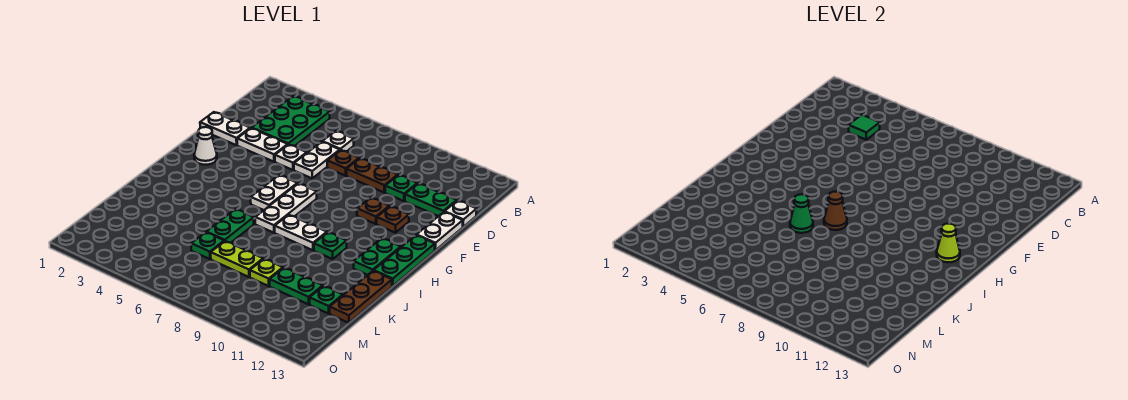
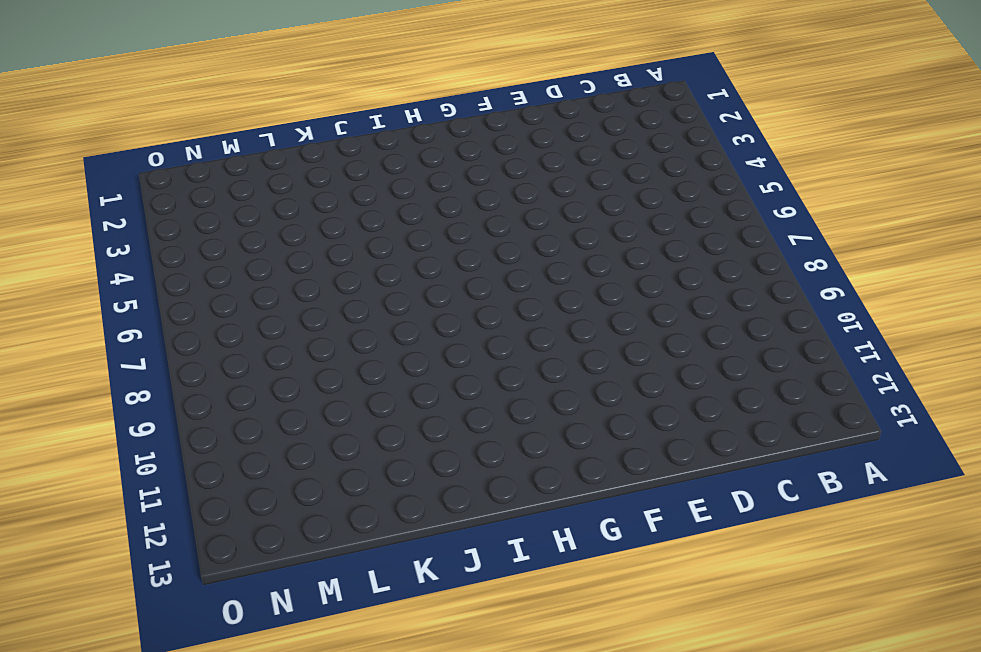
none -> green plate B3:D4 level 1
none -> white plate C6 level 1
none -> white plate D6:E6 level 1
none -> brown plate D7 level 1

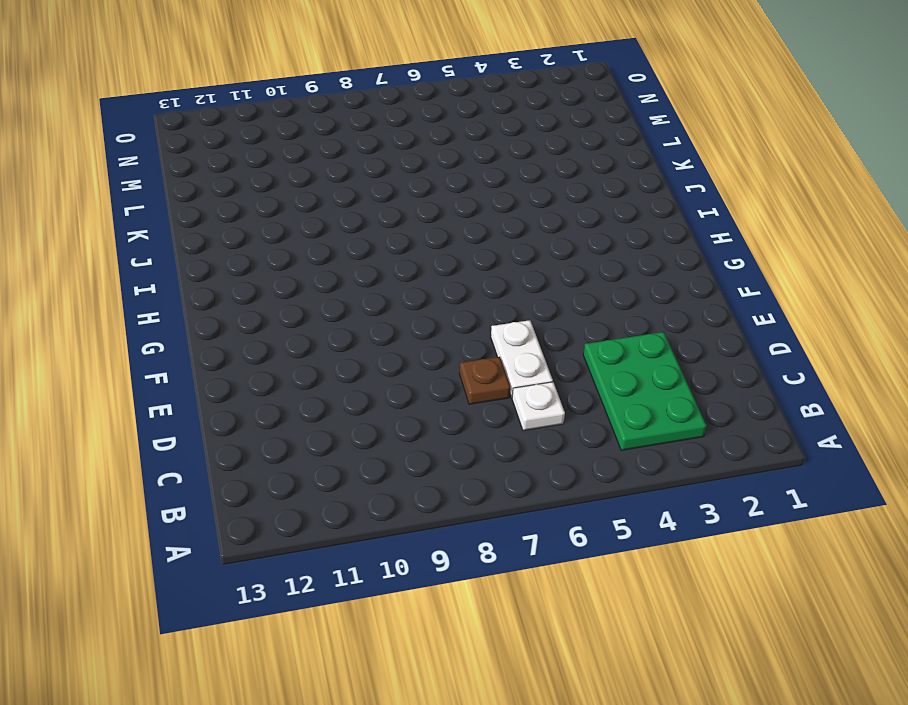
none -> brown plate D8:D9 level 1
none -> green plate D10 level 1
none -> green plate D11:D12 level 1
none -> white plate D13 level 1

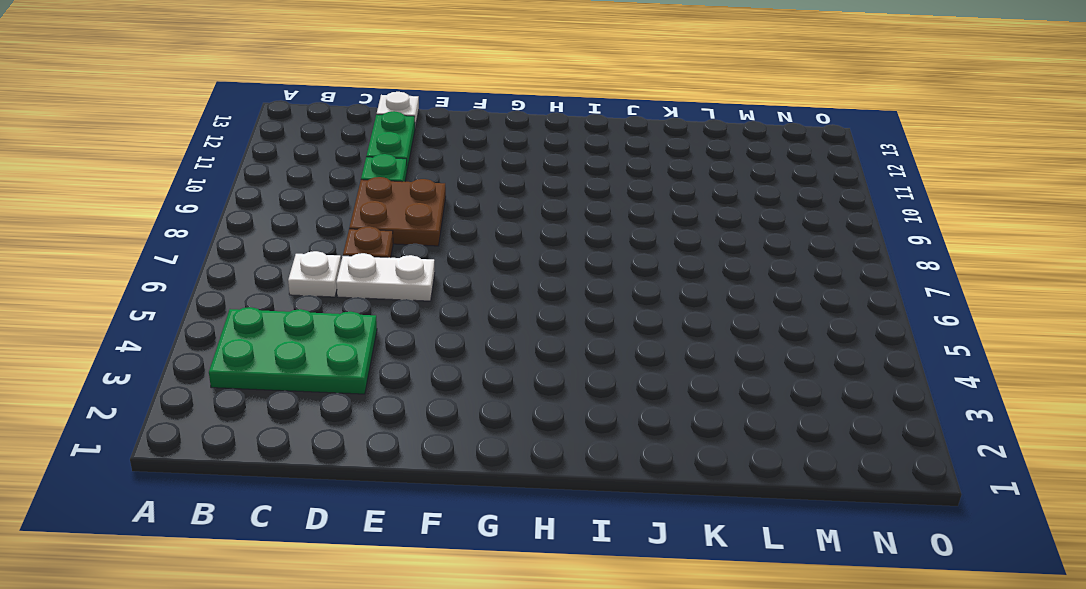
brown plate D8:E9 level 1 -> brown plate D8:D9 level 1
none -> white plate E1:E2 level 1
none -> white plate E3:E4 level 1
none -> white plate E5 level 1
none -> white plate E13:F13 level 1

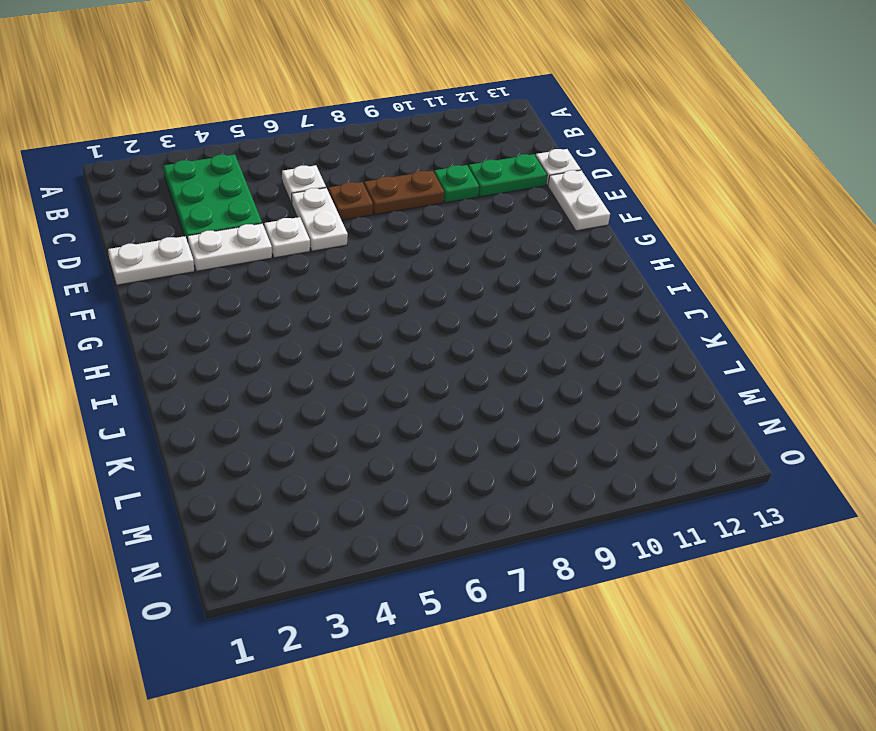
none -> brown plate F10 level 1
none -> brown plate F11 level 1
none -> white cone G2 level 1
none -> white plate G6:H6 level 1

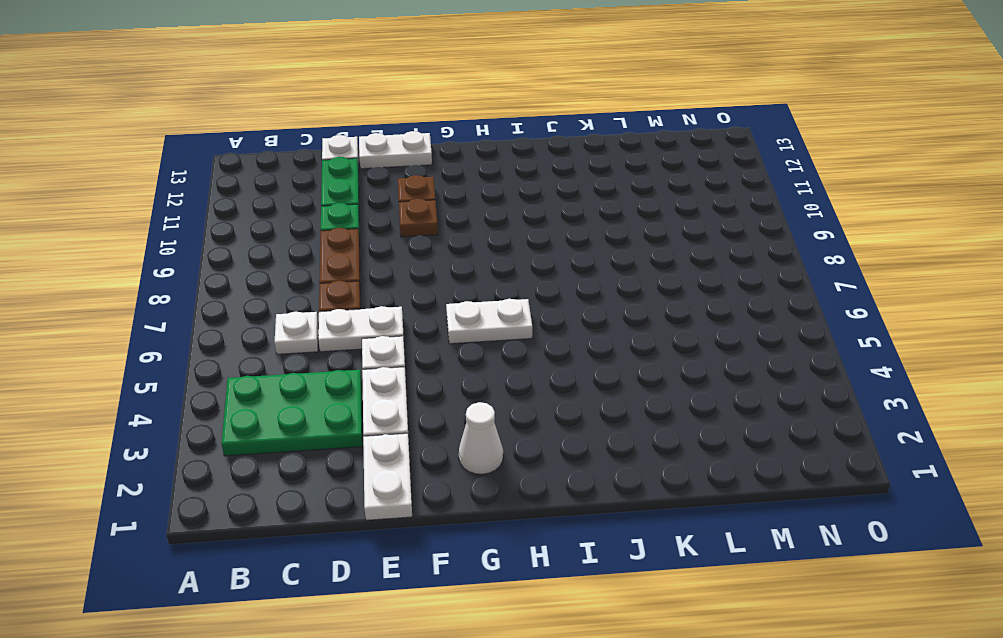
none -> white plate G7:I7 level 1
none -> green plate G13:I13 level 1
none -> green plate H12:I12 level 1
none -> white plate I8:I9 level 1

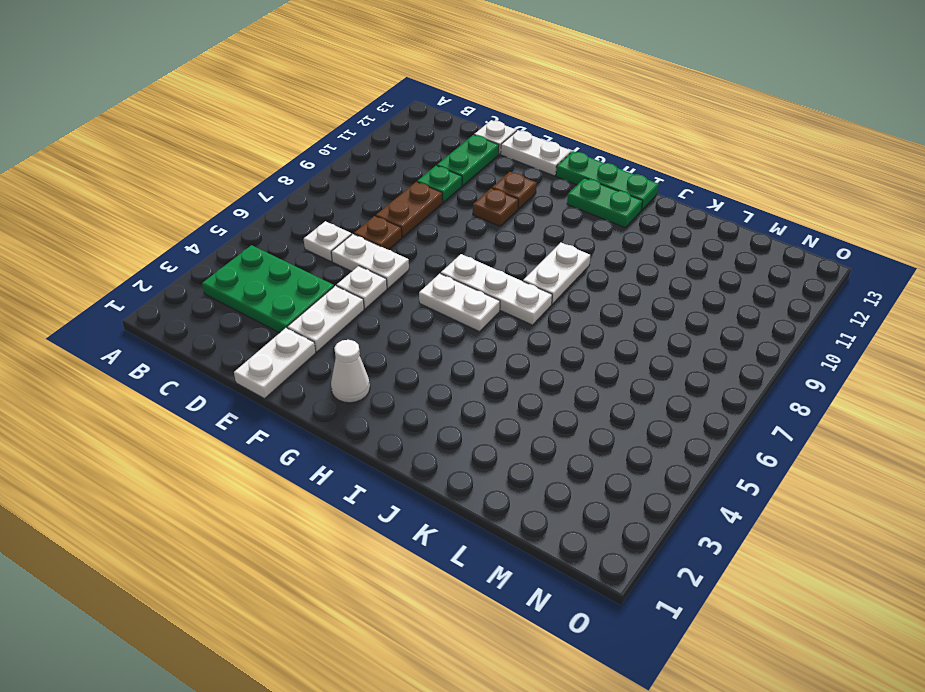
none -> green plate I10 level 1
none -> green plate J6:K6 level 1
none -> brown plate J13:L13 level 1
none -> green plate L6 level 1

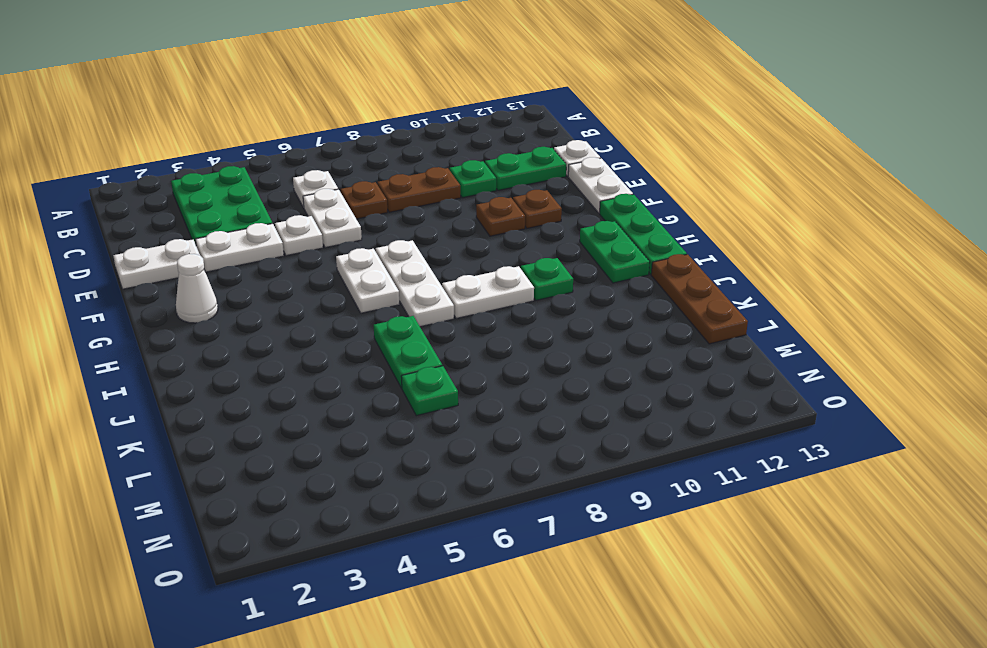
none -> lime plate L7:L8 level 1
none -> lime plate L9 level 1
none -> green plate L10:L11 level 1
none -> green plate L12 level 1

